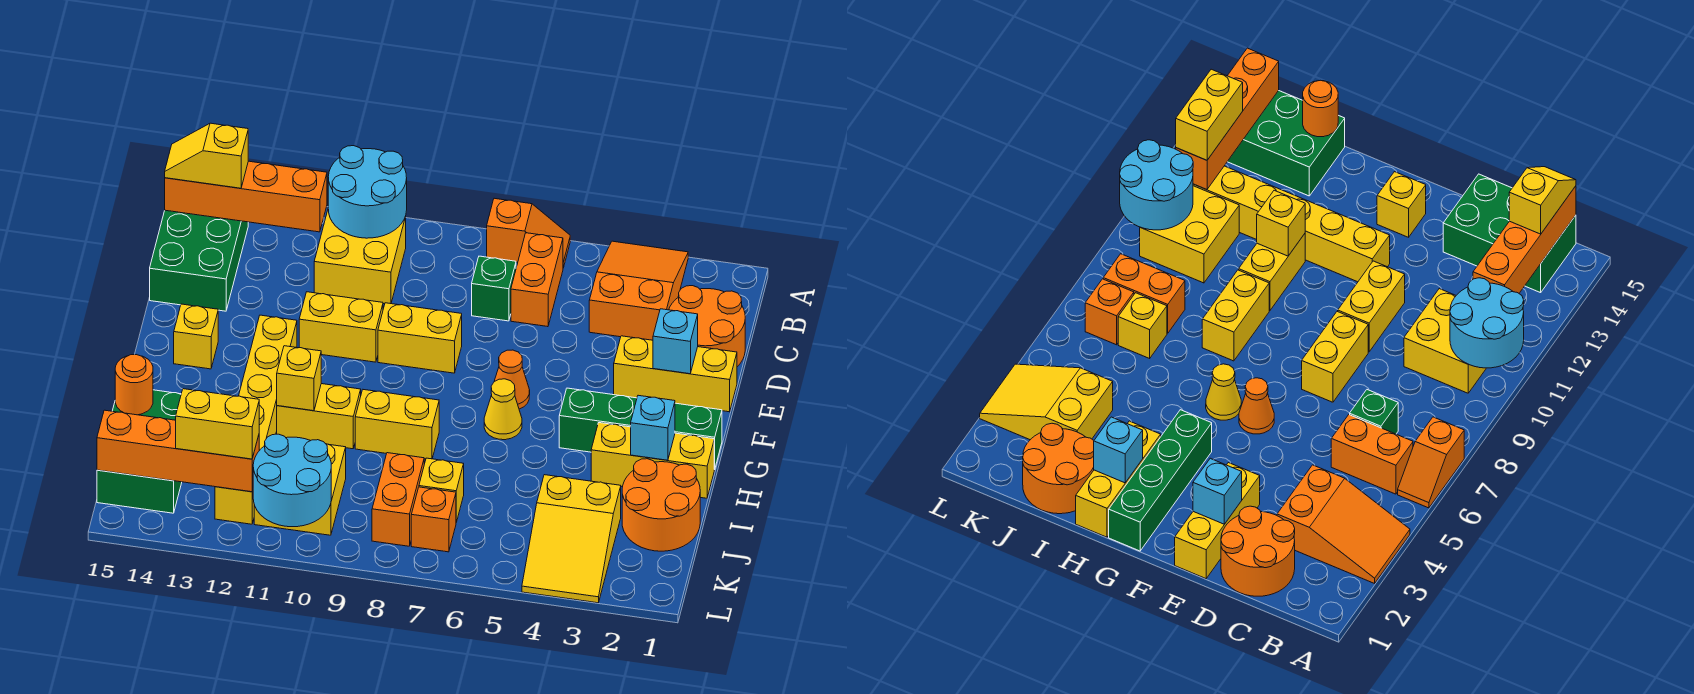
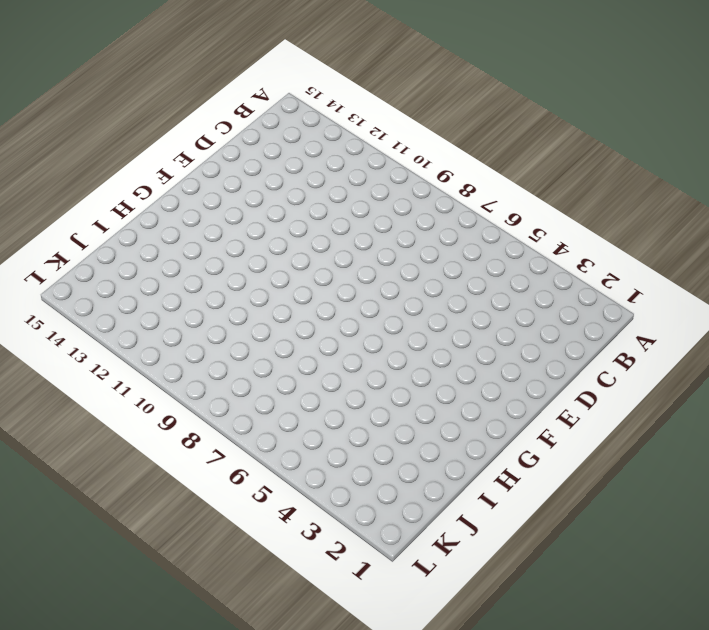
none -> orange slope A3:C4 level 1 top C
none -> orange slope A6:A7 level 1 top 7
none -> orange brick B6:C6 level 1
none -> yellow brick B10:C11 level 1

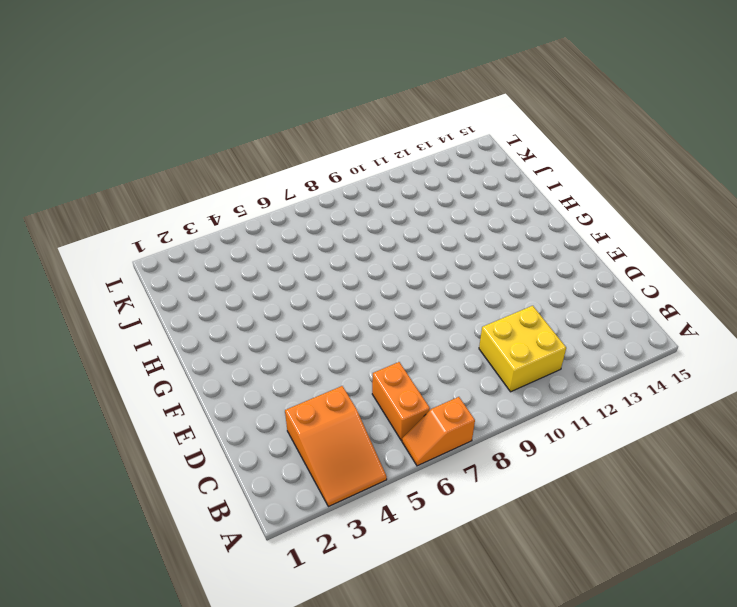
none -> green brick B14:D15 level 1
none -> orange round brick C1:D2 level 1
none -> green brick C7 level 1
none -> yellow brick E1:E3 level 1

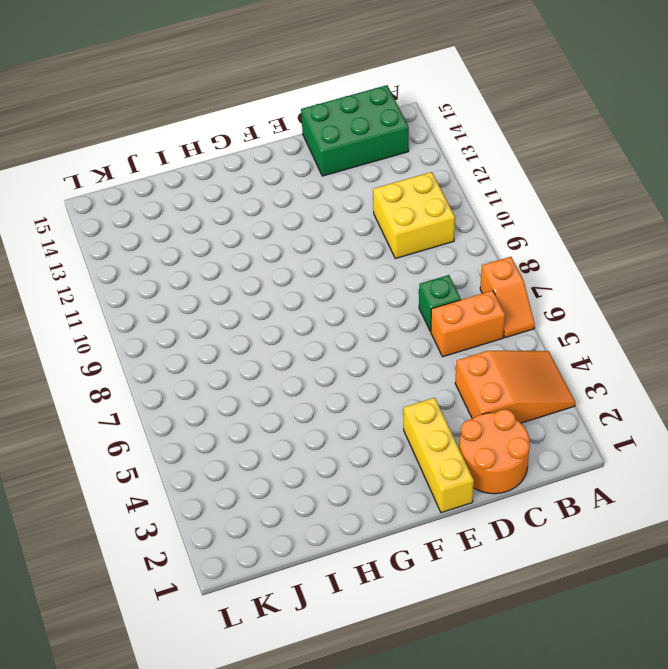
none -> yellow brick E8:E9 level 1
none -> yellow brick E10:E11 level 1
none -> orange cone F6 level 1
none -> yellow brick F12:K12 level 1

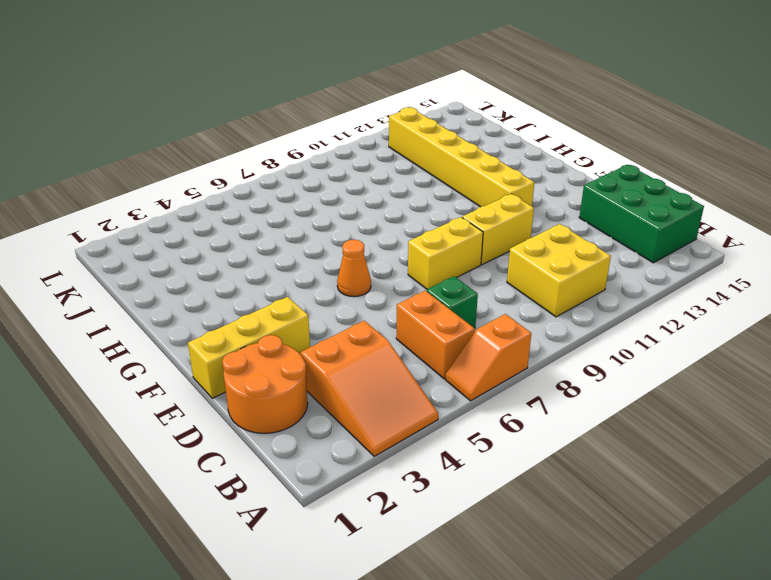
none -> yellow brick F14 level 1
none -> green brick G1:G4 level 1
none -> yellow cone G6 level 1
none -> yellow brick H1:H3 level 1

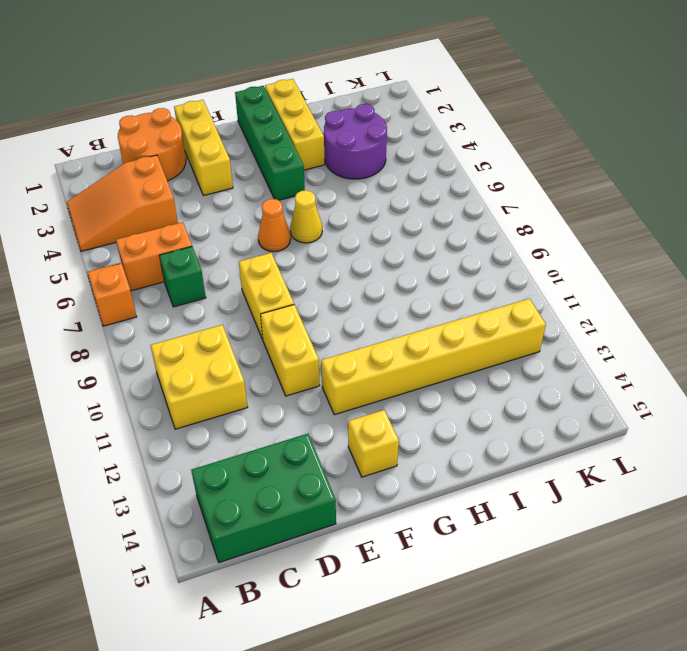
purple round brick I3:J4 level 1 -> yellow slope J3:L4 level 1 top J
none -> yellow brick H8:H9 level 1
none -> yellow brick H10:H11 level 1
none -> orange round brick I1:J2 level 1
none -> green brick I14:K15 level 1

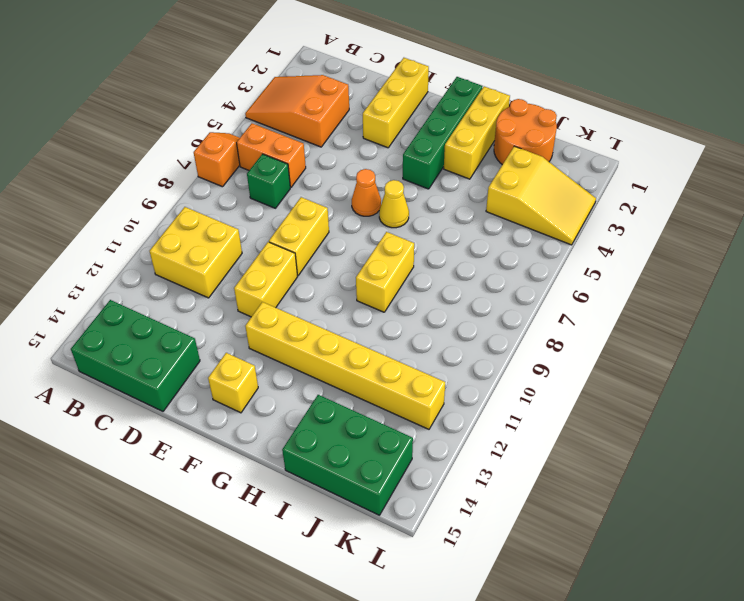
none -> orange round brick C1:D2 level 1
none -> yellow brick H10:H11 level 1
none -> yellow brick J7 level 1
none -> orange brick J8:K8 level 1

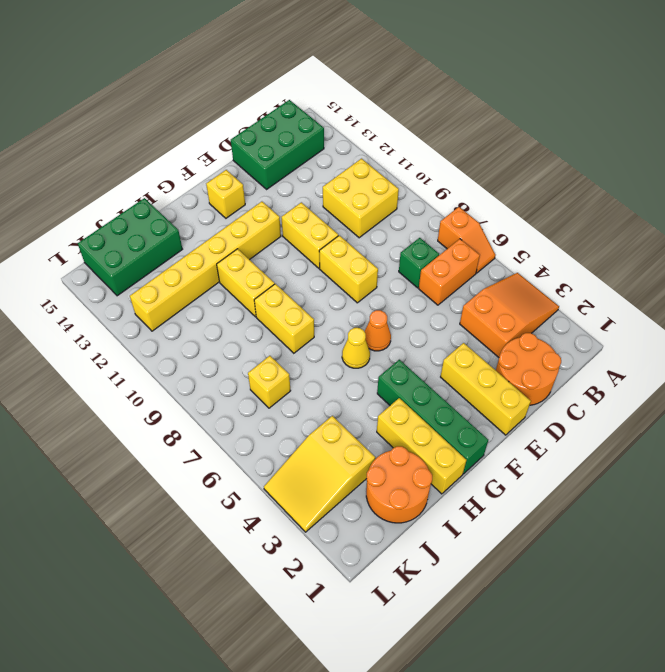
none -> orange brick J8:K8 level 1
none -> yellow brick J10:K11 level 1
none -> orange brick K7 level 1
none -> cyan round brick A10:B11 level 2

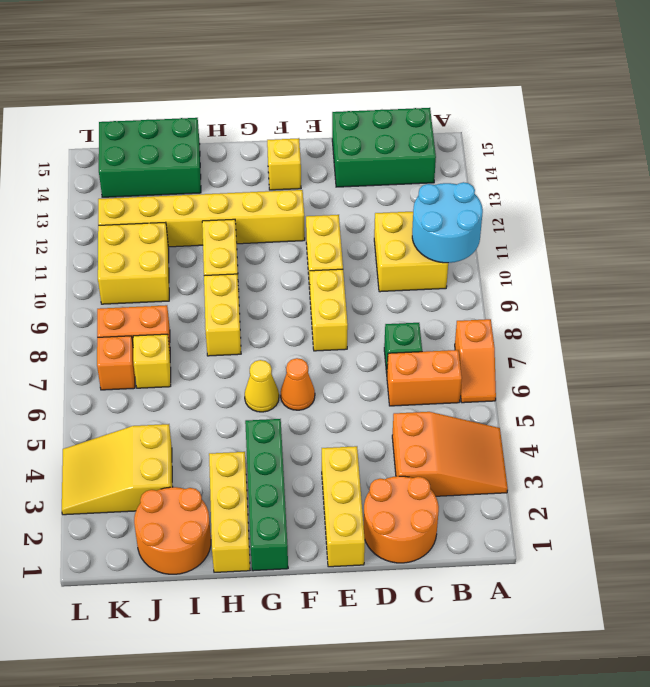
none -> orange brick B12:B15 level 2
none -> cyan brick E2 level 2
none -> cyan brick H2 level 2
none -> yellow brick H11 level 2

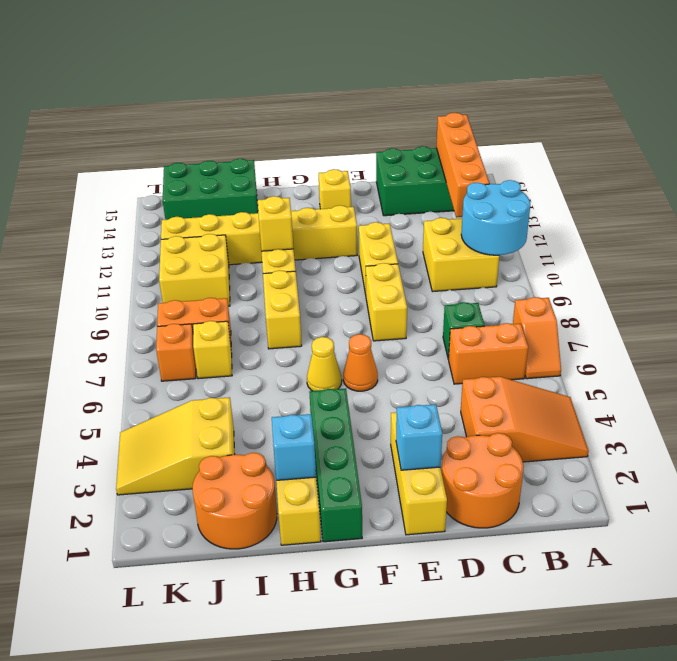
none -> orange round brick I15 level 2
none -> cyan round brick K10:L11 level 2
none -> orange brick K12:K15 level 2
none -> yellow slope B14:B15 level 3 top 14

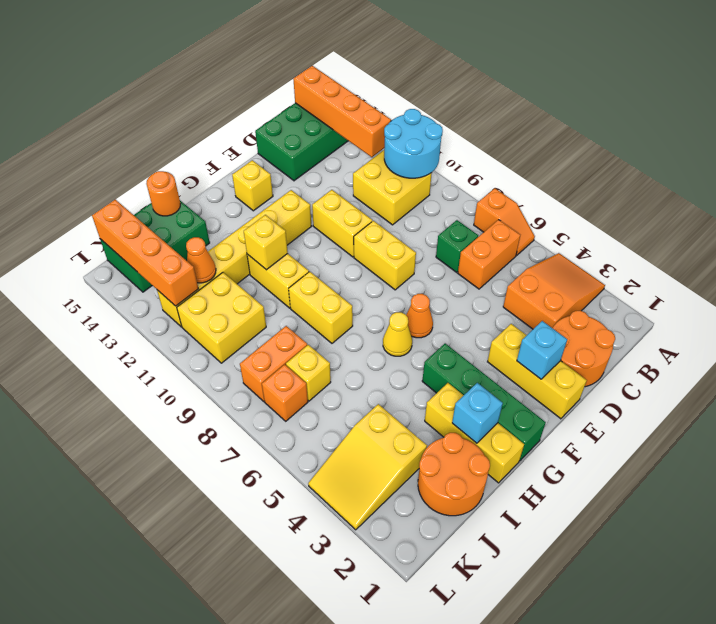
orange cone J12 level 2 -> none
none -> cyan round brick K10:L11 level 2
none -> yellow slope B14:B15 level 3 top 14
none -> yellow brick K12:K13 level 3

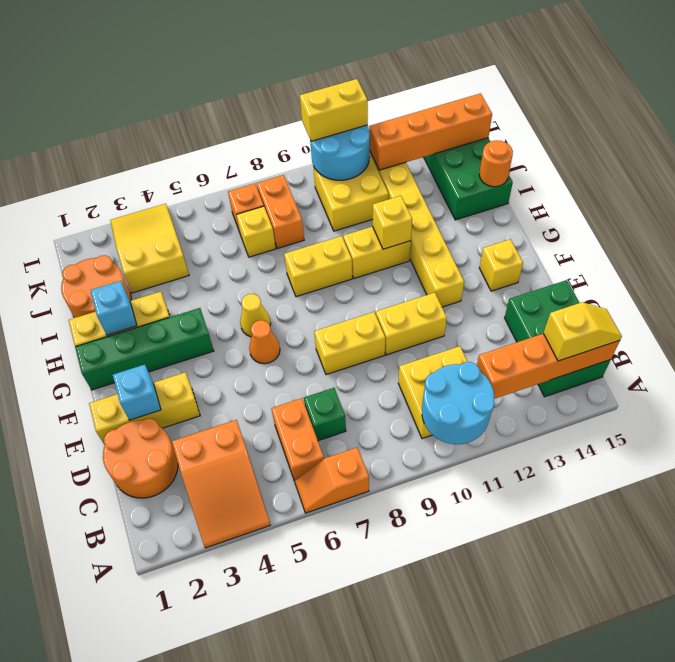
yellow brick L10:L11 level 3 -> yellow brick K12:K13 level 3

